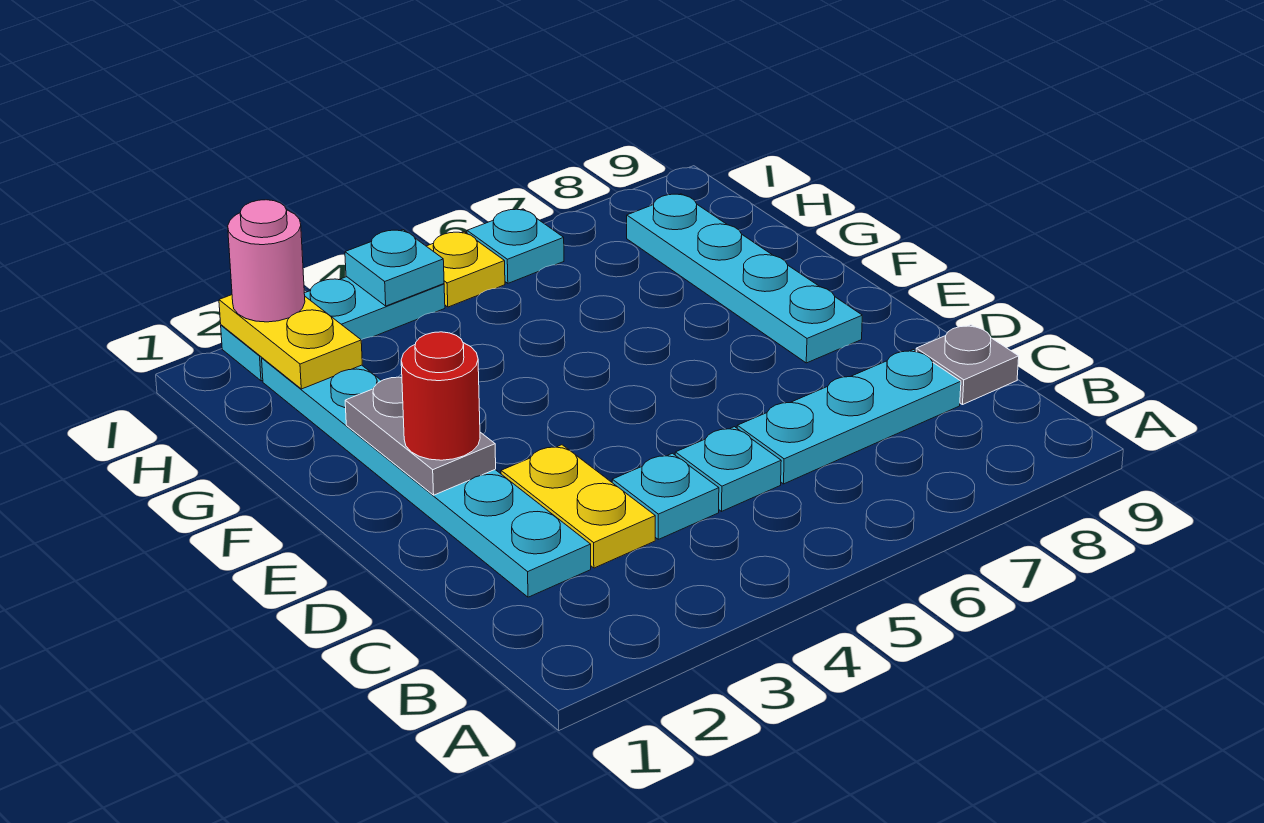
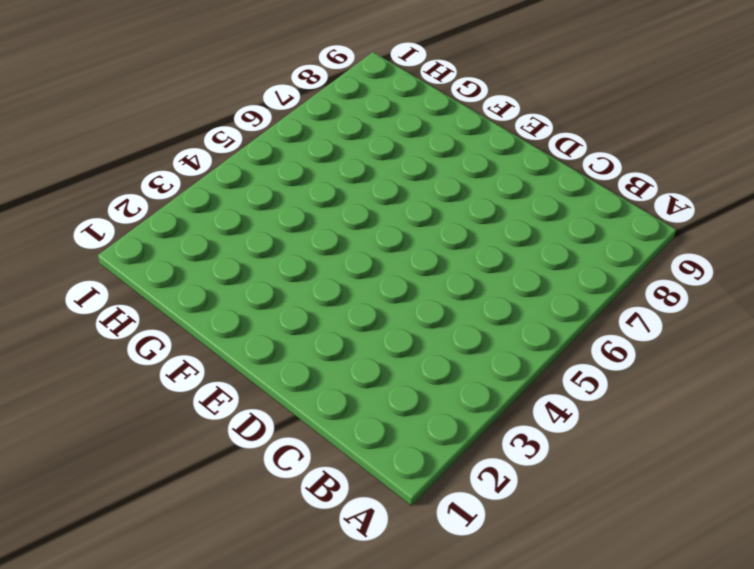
none -> cyan plate C2:H2 level 1
none -> yellow plate C3:D3 level 1
none -> cyan plate C4 level 1

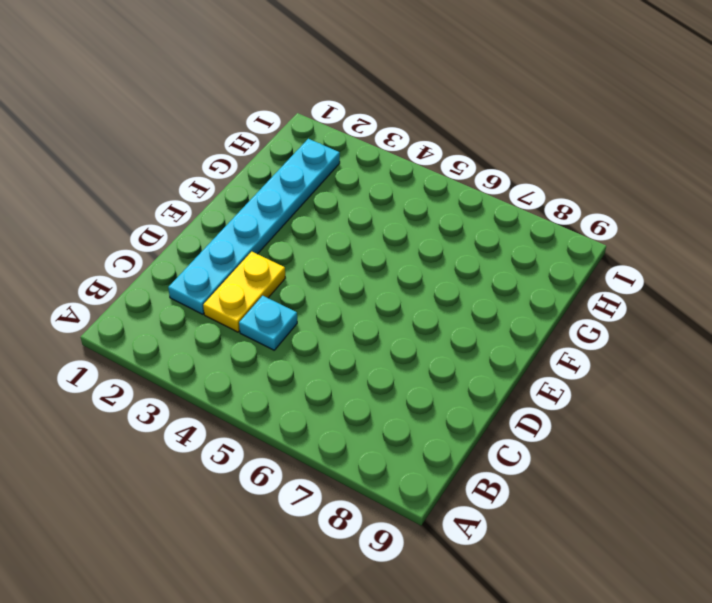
none -> cyan plate C5 level 1
none -> cyan plate C6:C8 level 1
none -> grey plate C9 level 1

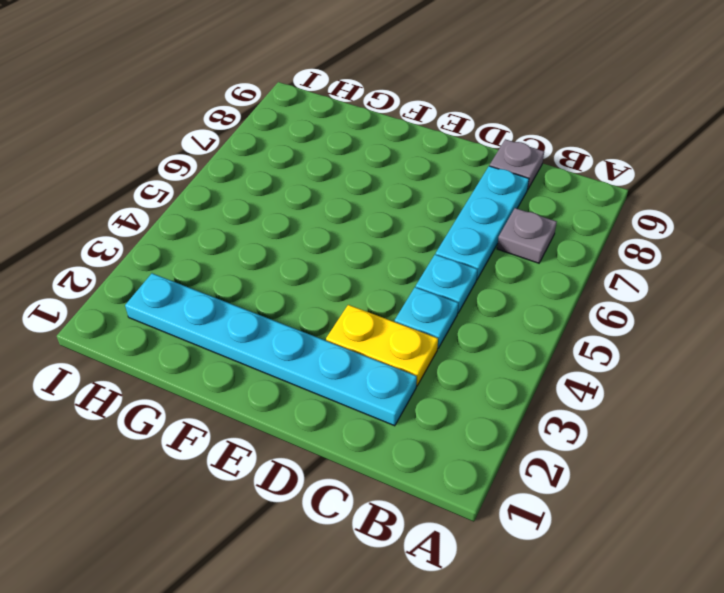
grey plate B7 level 1 -> none
none -> cyan plate E8:H8 level 1
none -> cyan plate I2:I4 level 1
none -> yellow plate I5 level 1

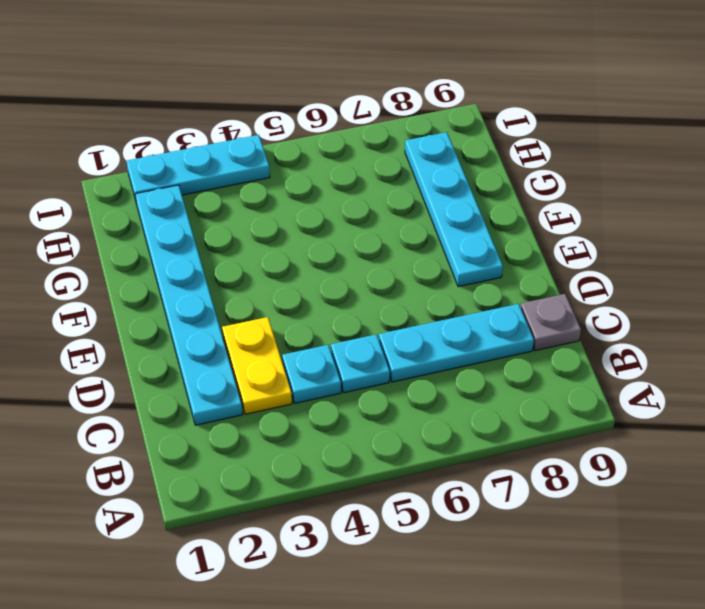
none -> yellow plate I5 level 1
none -> cyan plate I6 level 1
none -> grey plate E2:F2 level 2

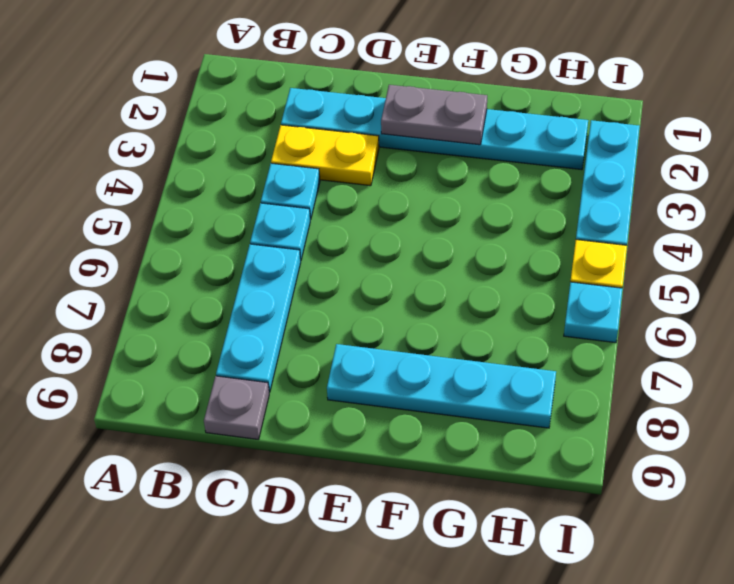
none -> yellow plate H2:I2 level 2
none -> cyan plate I4 level 2
none -> red round brick E2 level 3

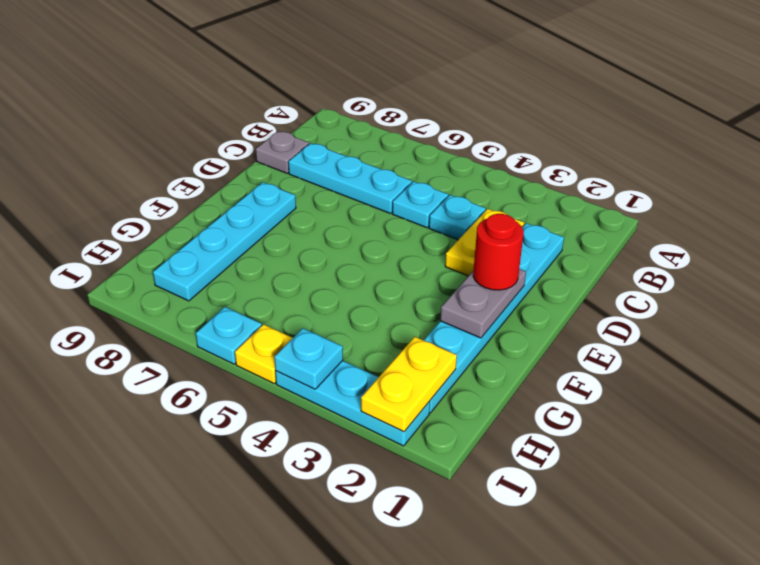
none -> pink round brick I2 level 3

